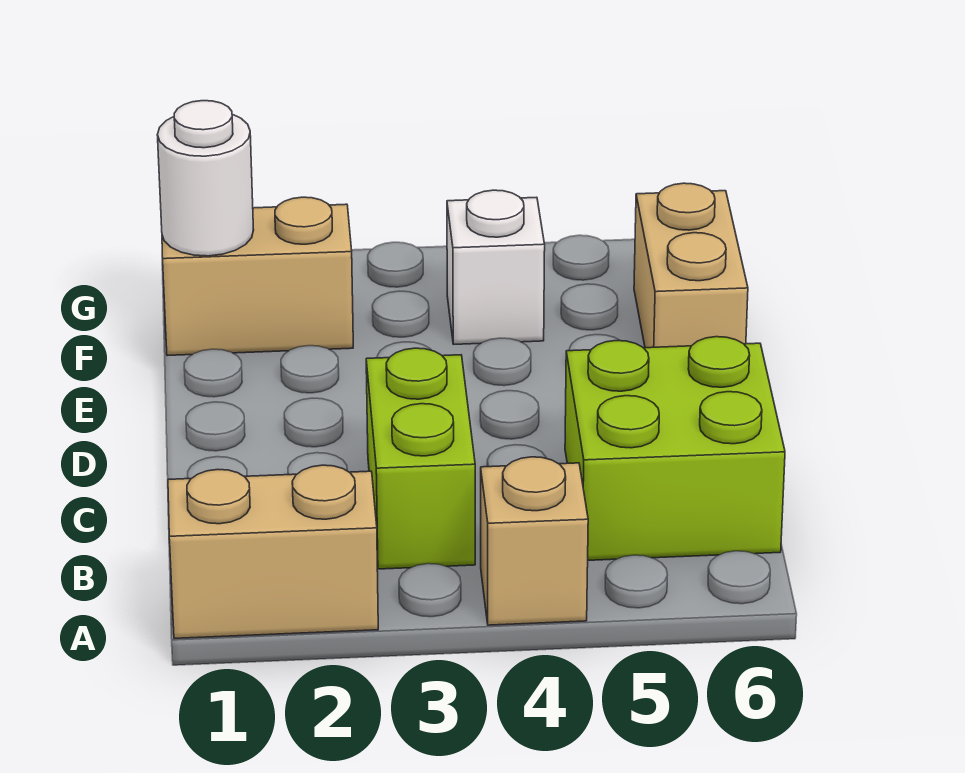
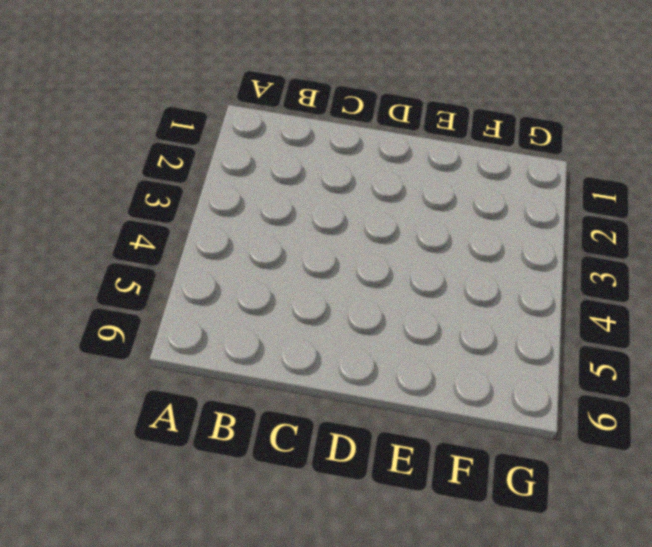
none -> tan brick A1:A2 level 1
none -> tan brick A4 level 1

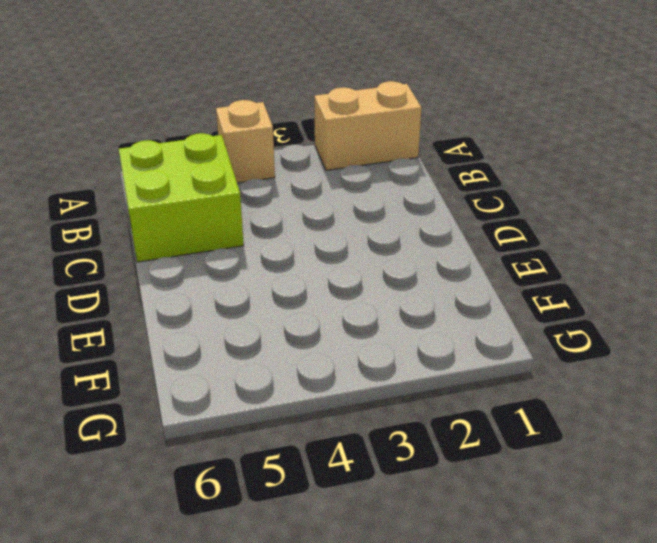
none -> lime brick B3:C3 level 1
none -> tan brick E6:F6 level 1

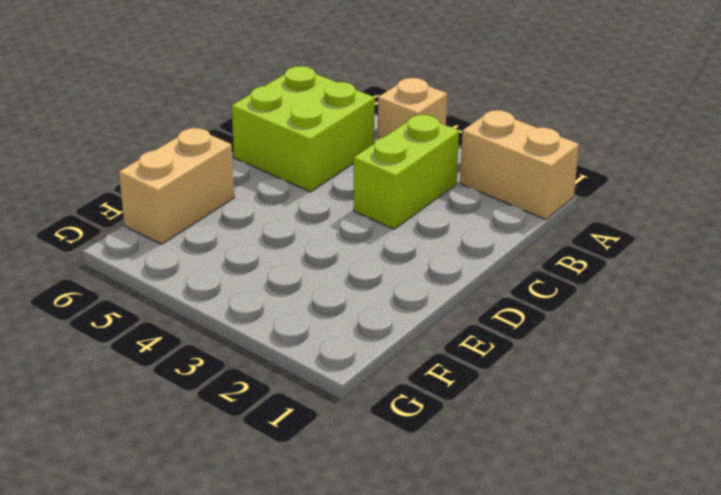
none -> tan brick F1:F2 level 1
none -> white brick F4 level 1

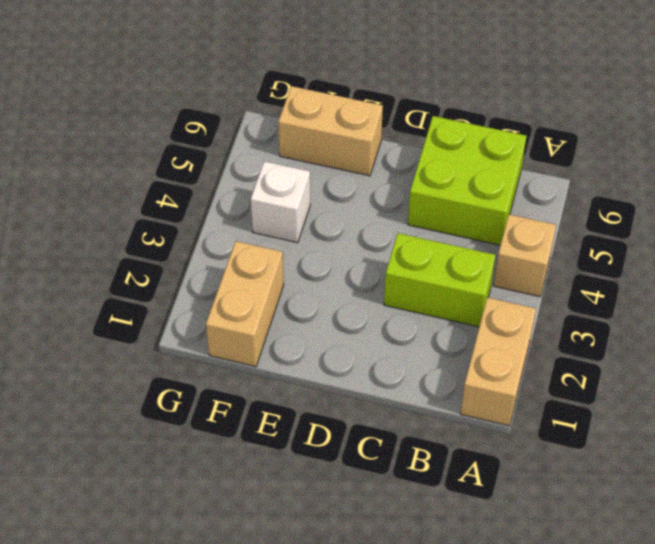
none -> white round brick F1 level 2

